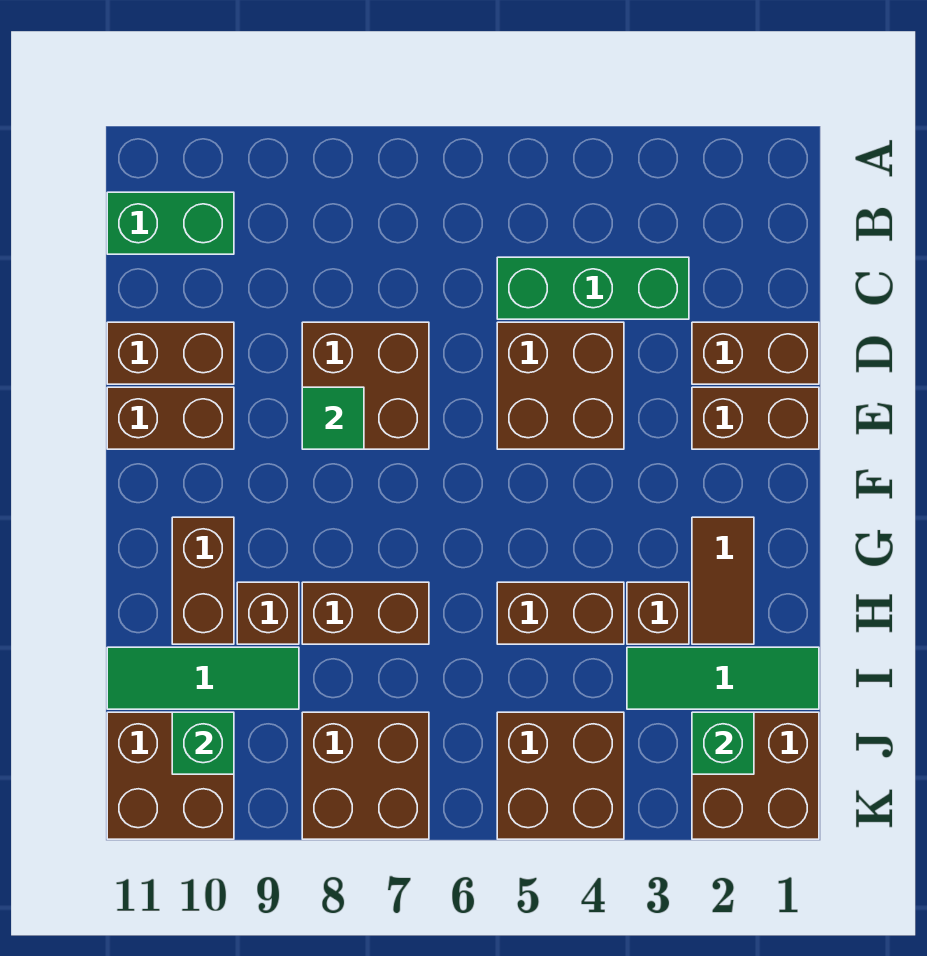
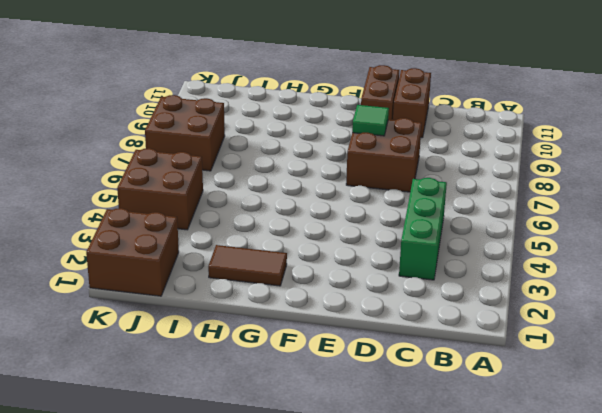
none -> green brick B10:B11 level 1
none -> brown brick D1:D2 level 1
none -> brown brick D4:E5 level 1

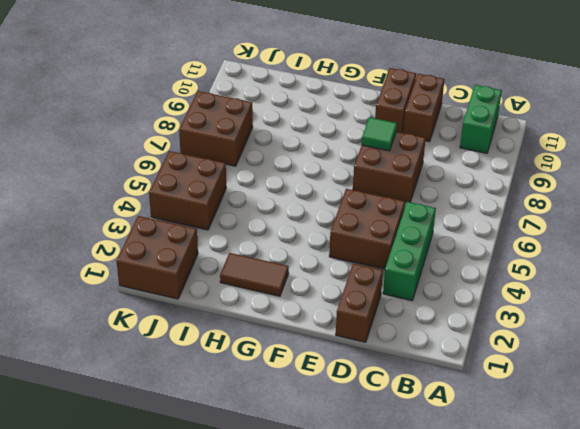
none -> brown brick E1:E2 level 1
none -> brown brick G10:H10 level 1
none -> brown brick H3 level 1

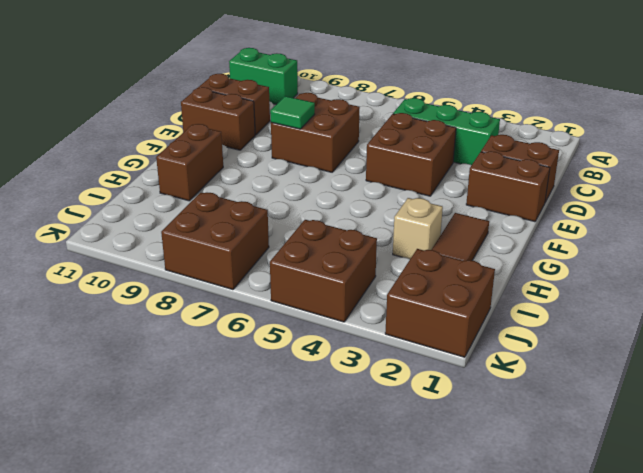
tan brick H3 level 1 -> brown brick H3 level 1
none -> brown brick H4:H5 level 1
none -> brown brick H7:H8 level 1
none -> brown brick H9 level 1

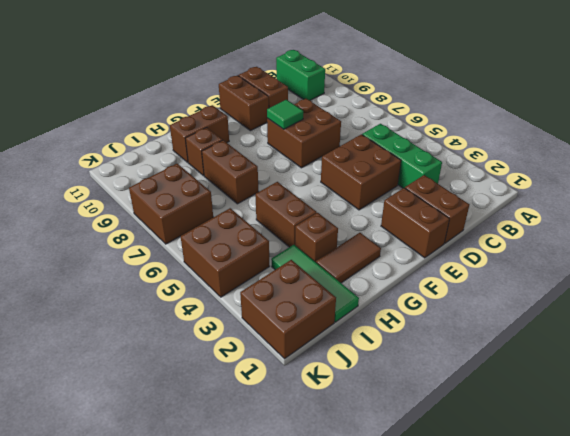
none -> green tile I9:I11 level 1
none -> brown brick J10:K11 level 1
none -> green brick J2 level 2

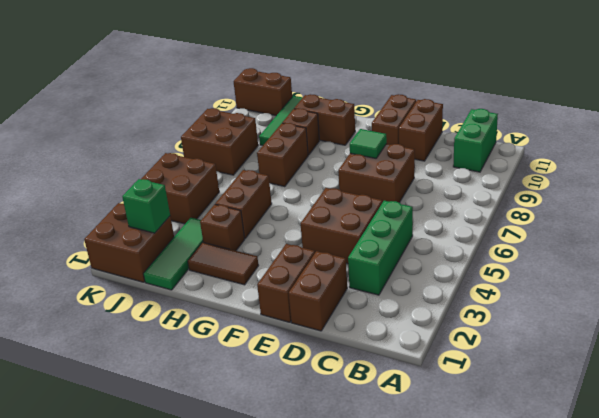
brown brick J11:K11 level 1 -> brown brick J10:K11 level 1
none -> green brick J10 level 2

